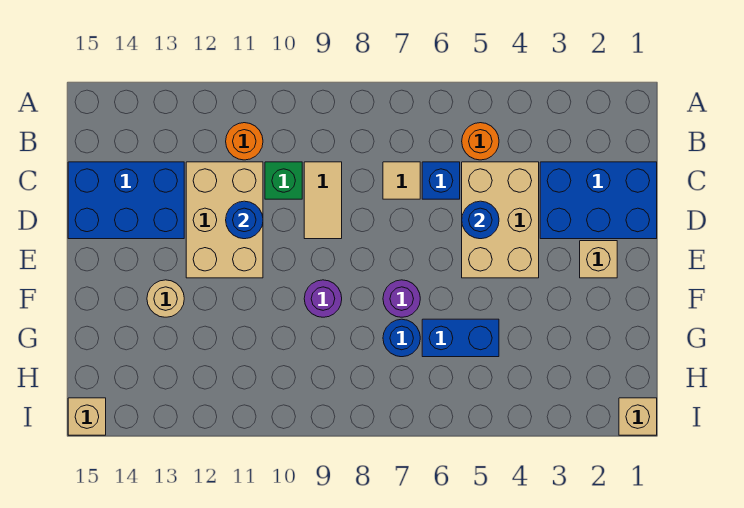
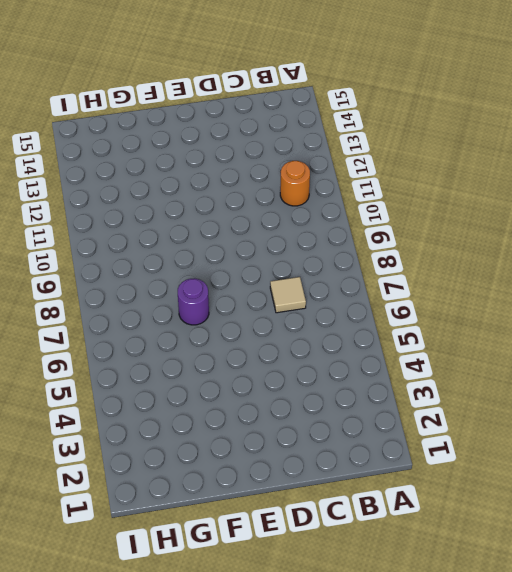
none -> orange round brick B5 level 1
none -> blue brick C1:D3 level 1
none -> tan brick C4:E5 level 1

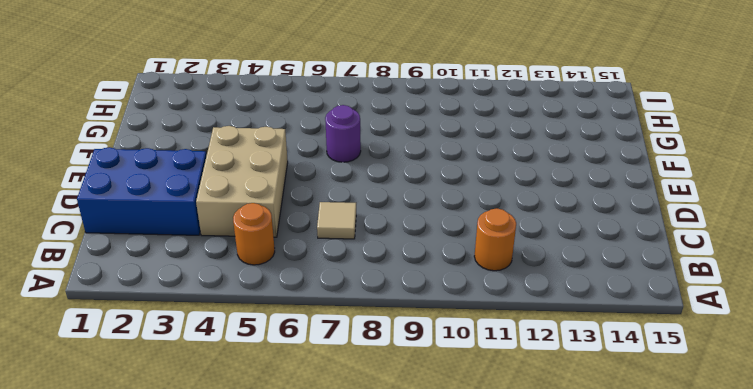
none -> blue brick C6 level 1
none -> tan tile C9:D9 level 1
none -> green brick C10 level 1

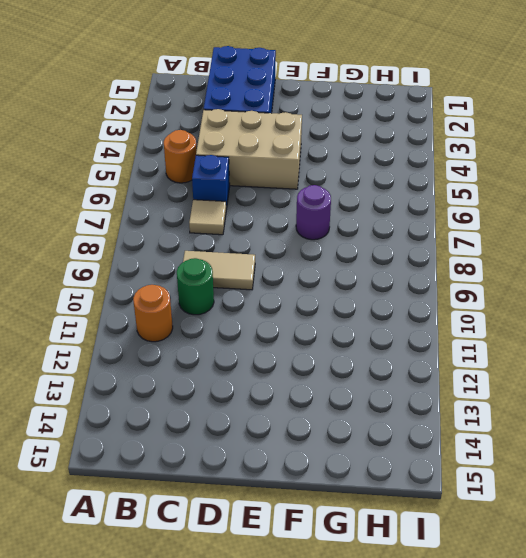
green round brick C10 level 1 -> green brick C10 level 1
none -> tan brick C11:E12 level 1
none -> blue brick C13:D15 level 1
none -> tan brick E2 level 1

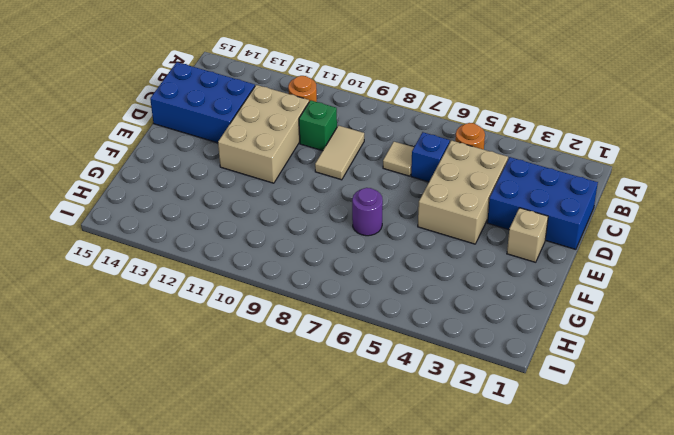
none -> purple round brick F9 level 1
none -> tan round brick F13 level 1
none -> blue brick G5:G6 level 1

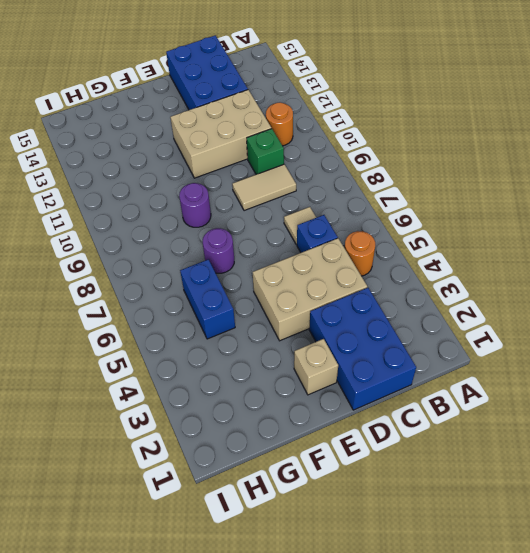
none -> tan round brick F13 level 1
none -> blue round brick G7 level 1
none -> tan brick I1 level 1

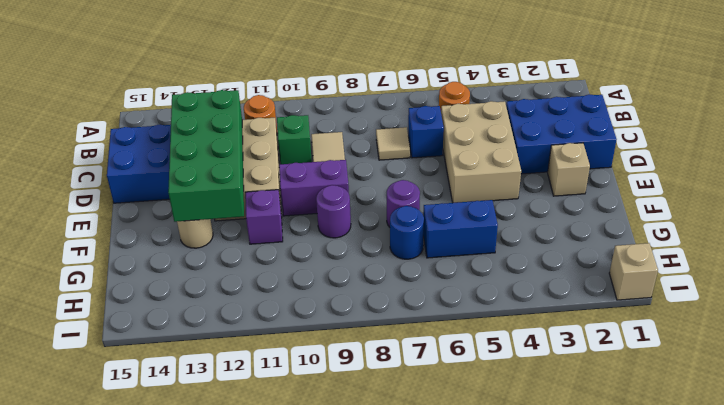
green brick C12:F13 level 2 -> none
purple brick E9:E10 level 1 -> none
purple brick F11 level 1 -> none
none -> tan brick I15 level 1
none -> blue round brick D5 level 2
none -> blue round brick D11 level 2

